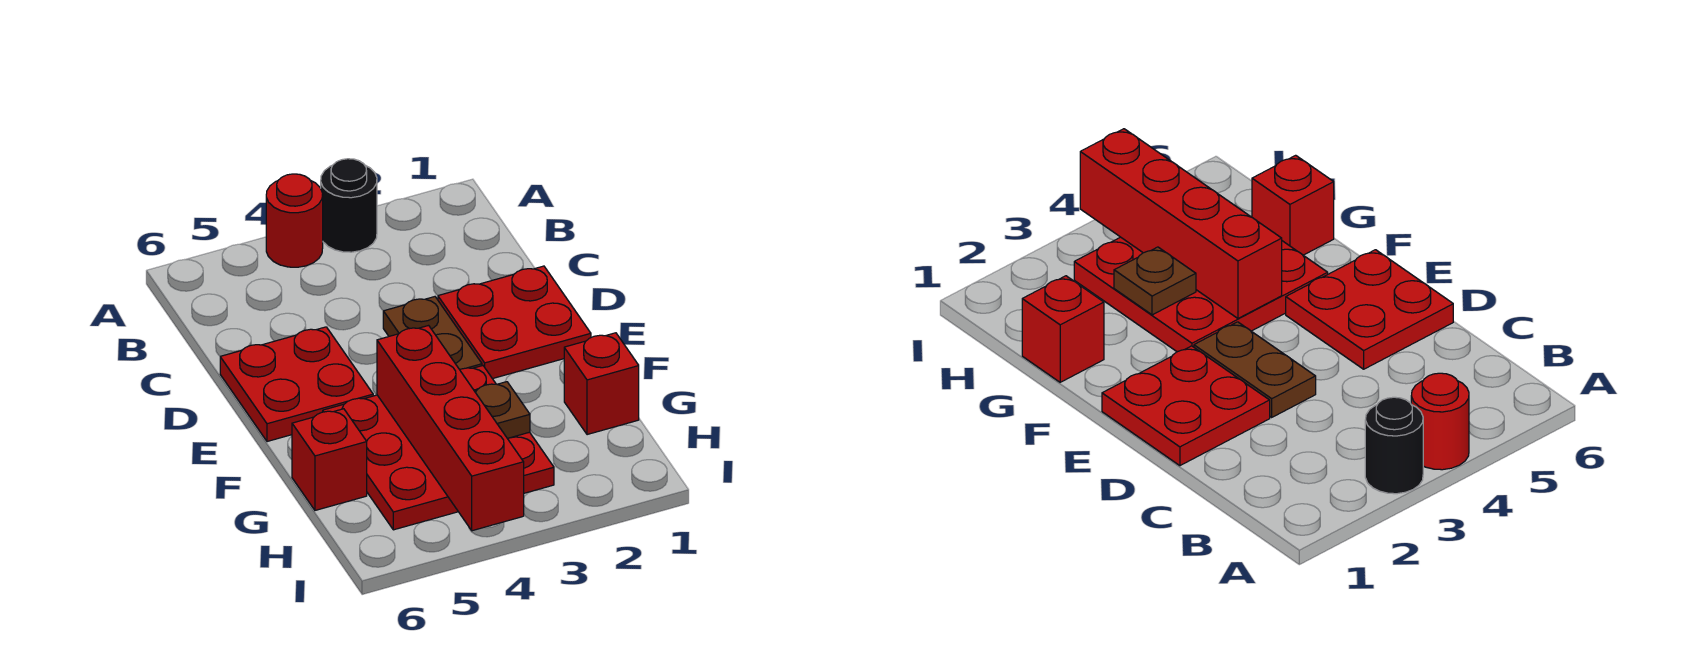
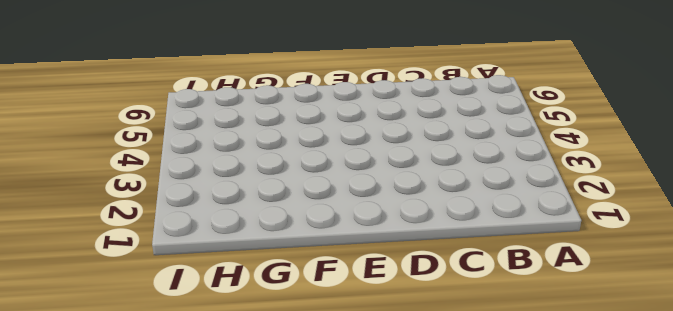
none -> black round brick A3 level 1
none -> red round brick A4 level 1

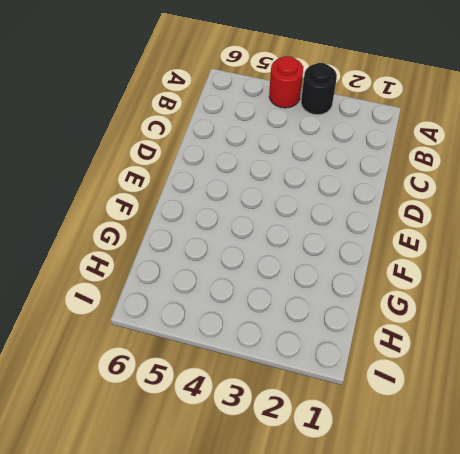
none -> red plate D1:E2 level 1
none -> brown plate D3:E3 level 1

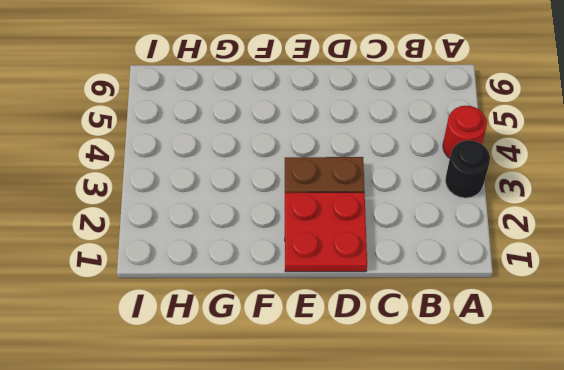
none -> red plate D5:E6 level 1
none -> red plate F3:H5 level 1

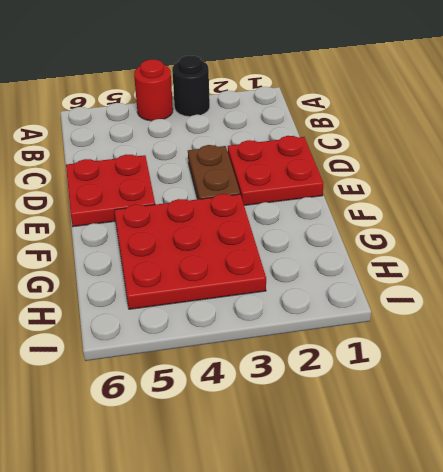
none -> red brick G1 level 1
none -> red brick G6 level 1

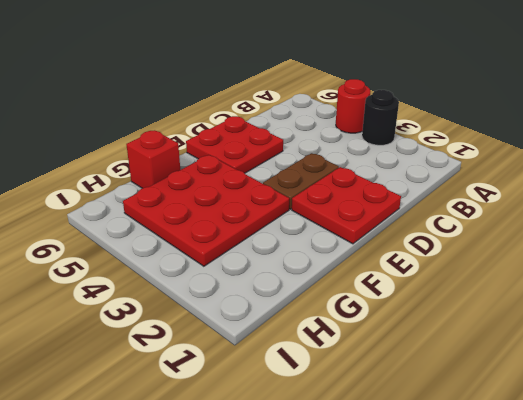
none -> red brick G1 level 1
none -> red brick F4:I4 level 2

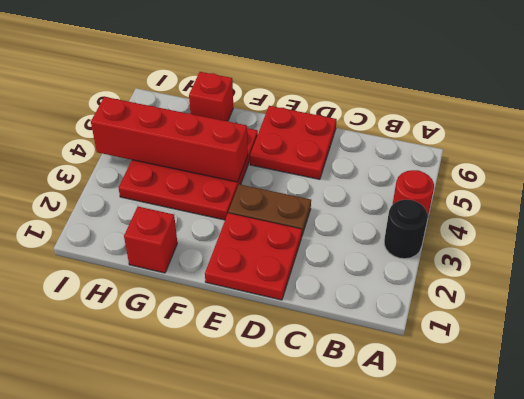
none -> brown plate G3 level 2

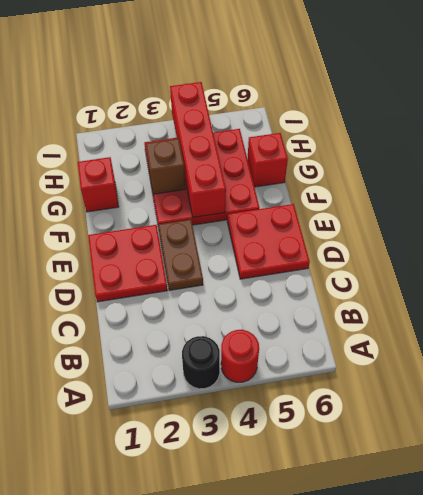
brown brick G3 level 2 -> brown plate G3 level 2

